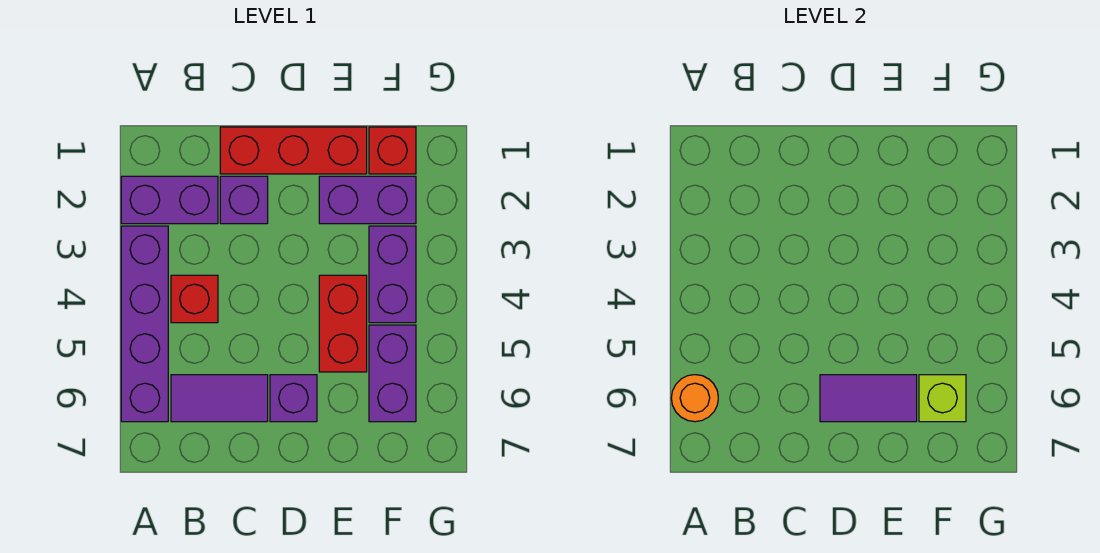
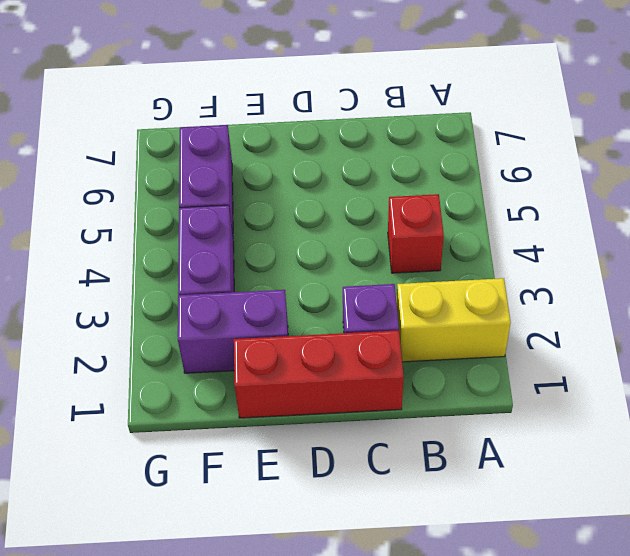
yellow brick A2:B2 level 1 -> purple brick A2:B2 level 1
none -> purple brick A3:A6 level 1
none -> purple tile B6:C6 level 1
none -> purple brick D6 level 1

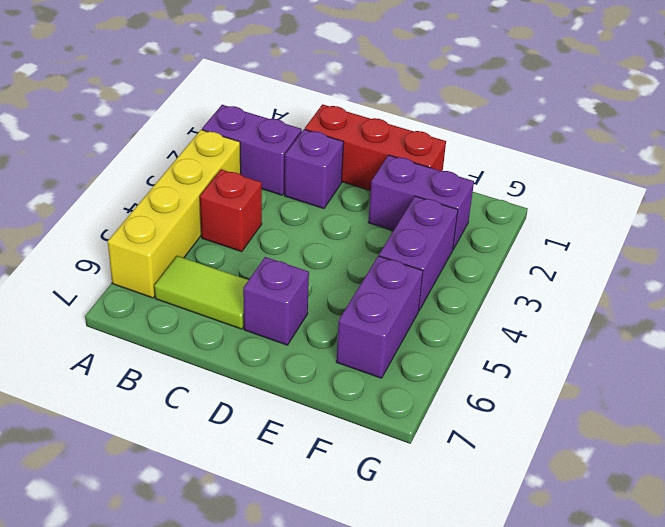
yellow brick A3:A6 level 1 -> purple brick A3:A6 level 1
lime tile B6:C6 level 1 -> purple tile B6:C6 level 1
none -> red brick E4:E5 level 1
none -> red brick F1 level 1
none -> orange round brick A6 level 2

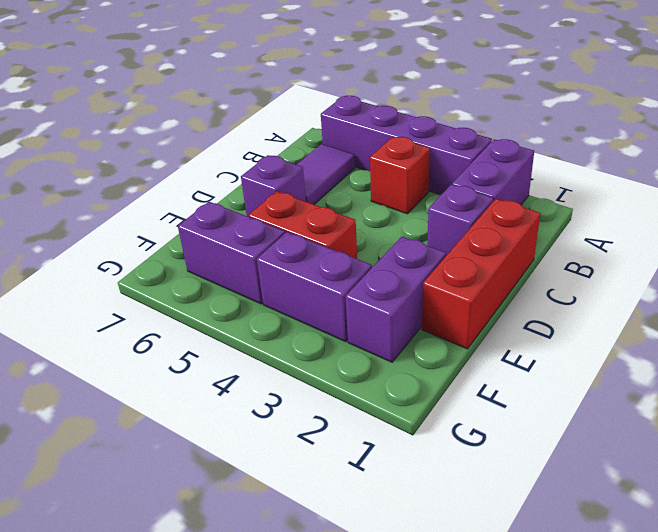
none -> red brick F1 level 1
none -> orange round brick A6 level 2
none -> purple tile D6:E6 level 2

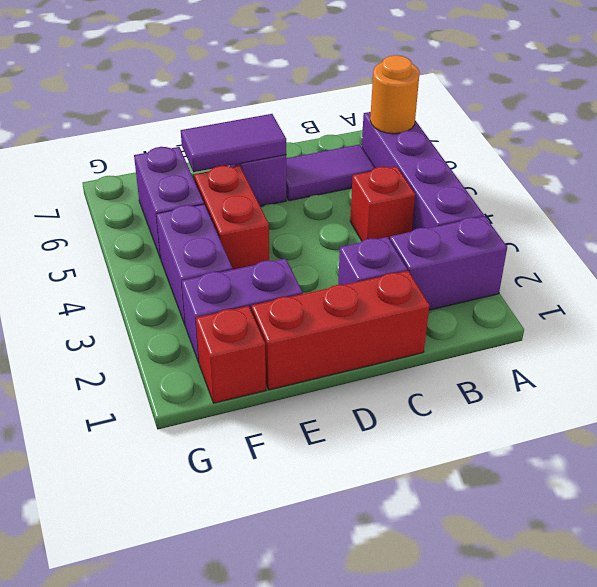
none -> lime brick F6 level 2

